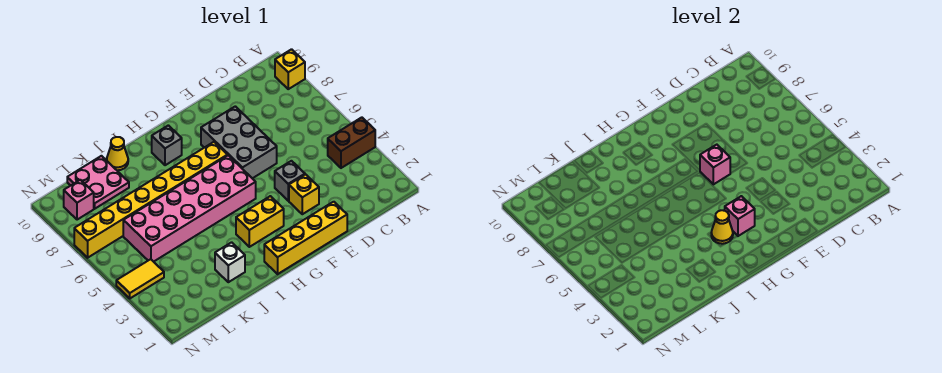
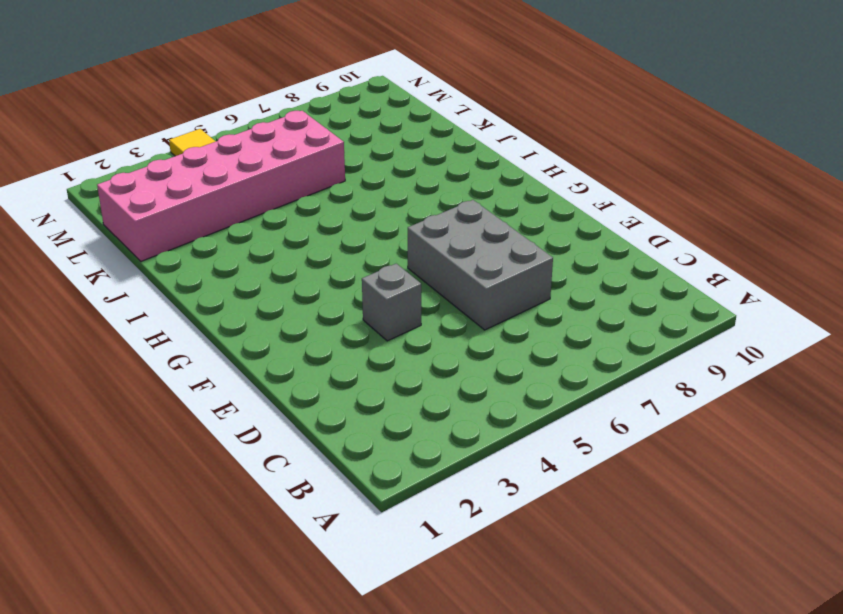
grey brick D6:F7 level 1 -> grey brick E6:F8 level 1
pink brick K1:L6 level 1 -> pink brick G5:L6 level 1
none -> brown brick A4:B4 level 1
none -> yellow brick A9 level 1
none -> yellow brick E1:H1 level 1

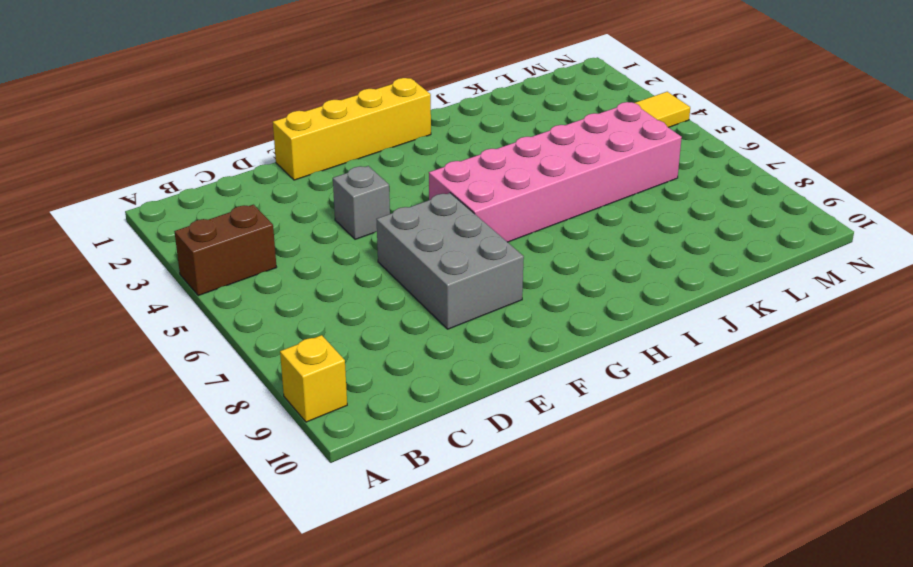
none -> yellow brick E3 level 1
none -> yellow brick G3:H3 level 1
none -> yellow brick G7:N7 level 1

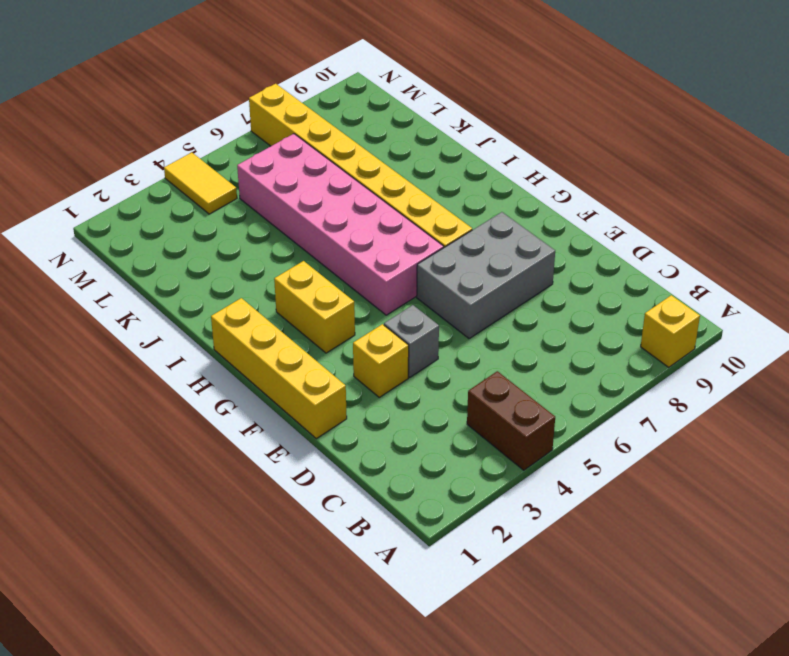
none -> grey brick H9 level 1
none -> white brick J2 level 1
none -> yellow cone J10 level 1

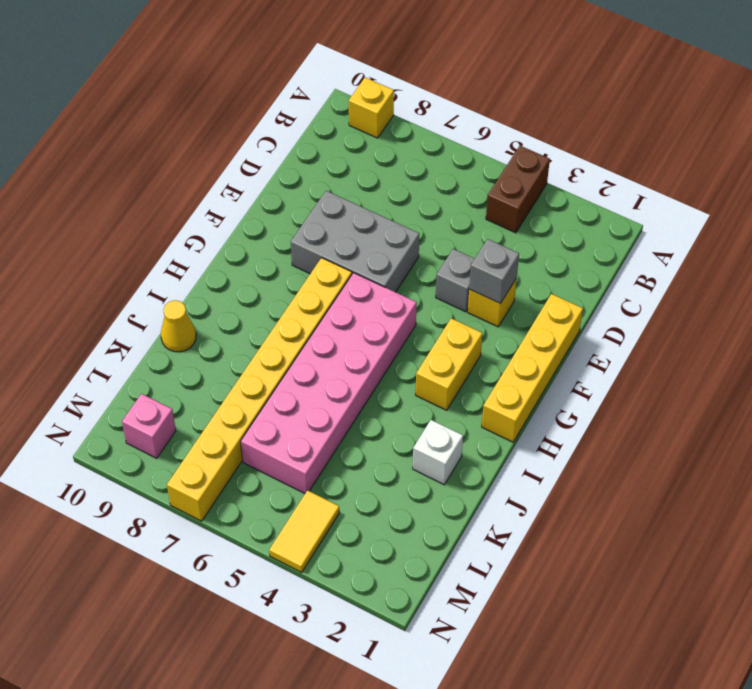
grey brick E3 level 2 -> grey brick H9 level 1
none -> pink plate K9:L10 level 1
none -> pink brick F6 level 2
none -> pink brick G3 level 2

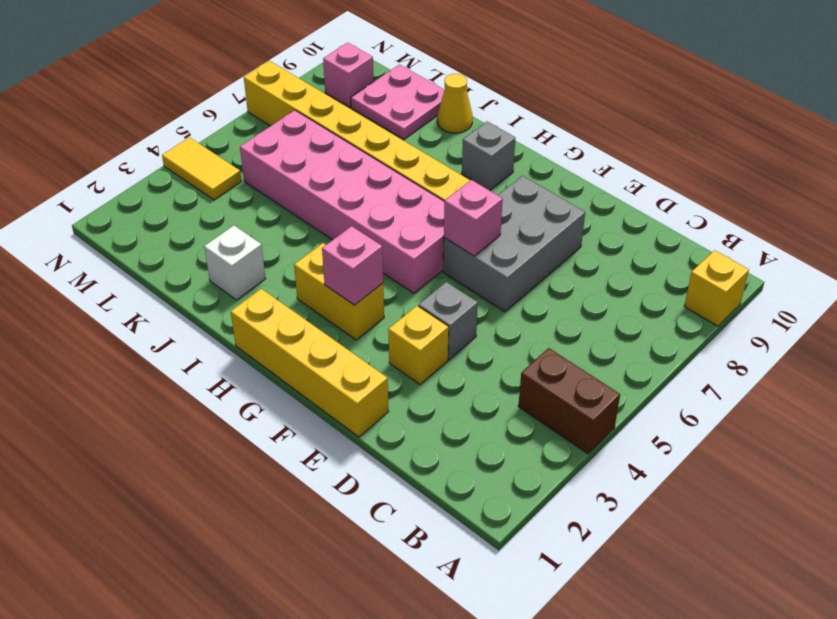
none -> yellow cone H3 level 2

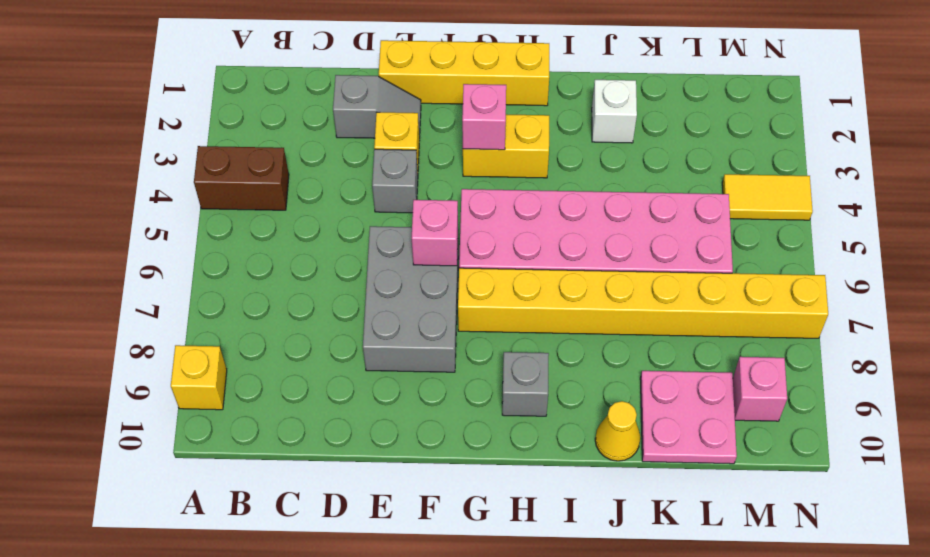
grey slope D2:E2 level 1 top D -> none
none -> yellow cone H3 level 2

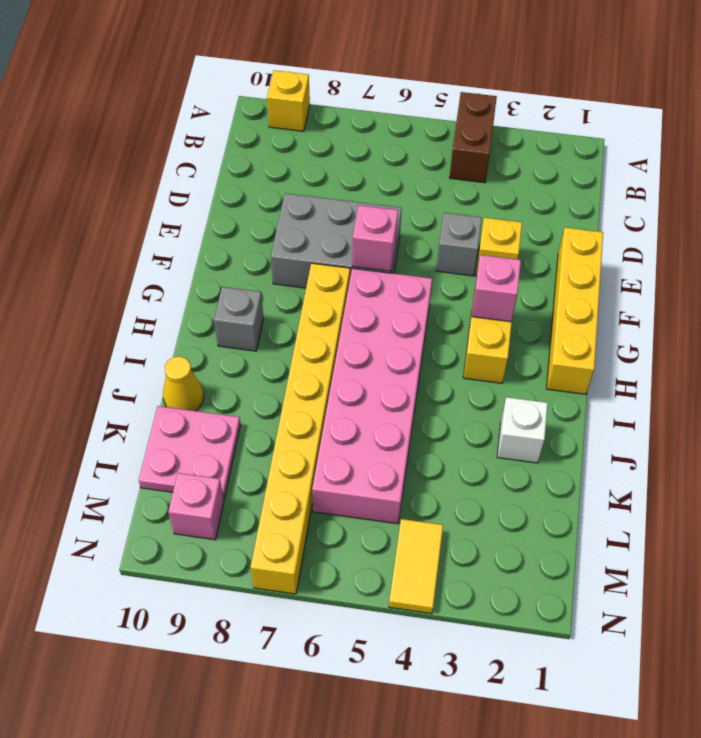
none -> yellow cone H3 level 2

